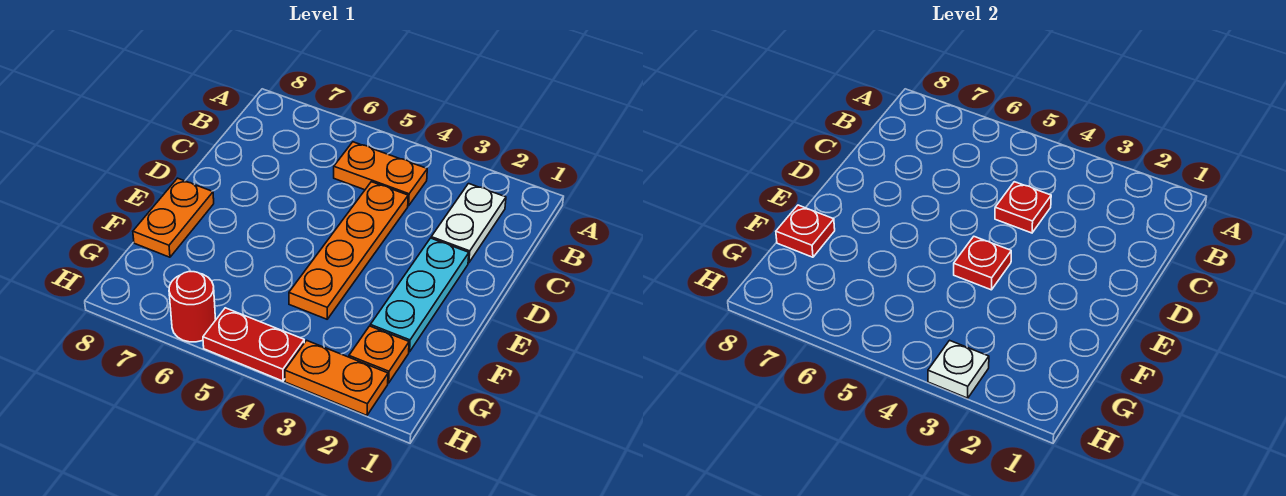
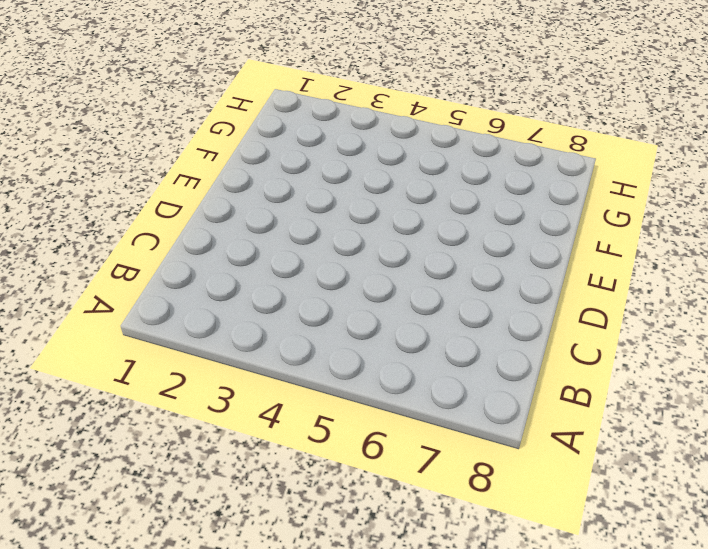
none -> white plate B2:C2 level 1
none -> orange plate B4:B5 level 1
none -> orange plate C4:F4 level 1

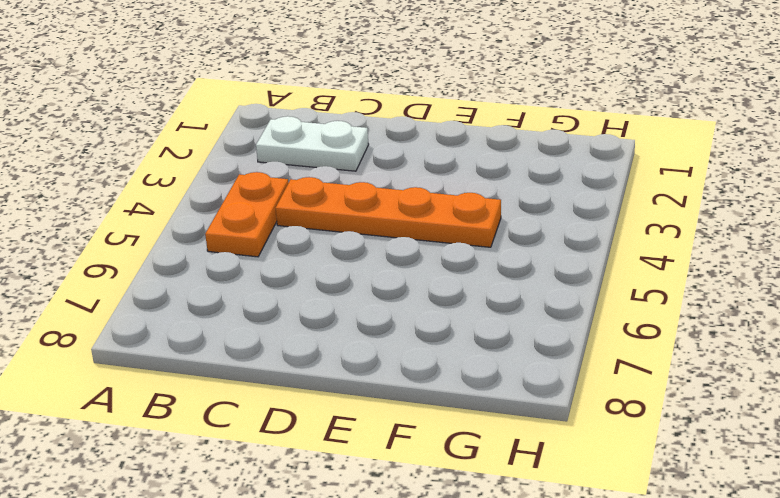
none -> cyan plate D2:F2 level 1
none -> orange plate E8:F8 level 1
none -> orange plate G2 level 1

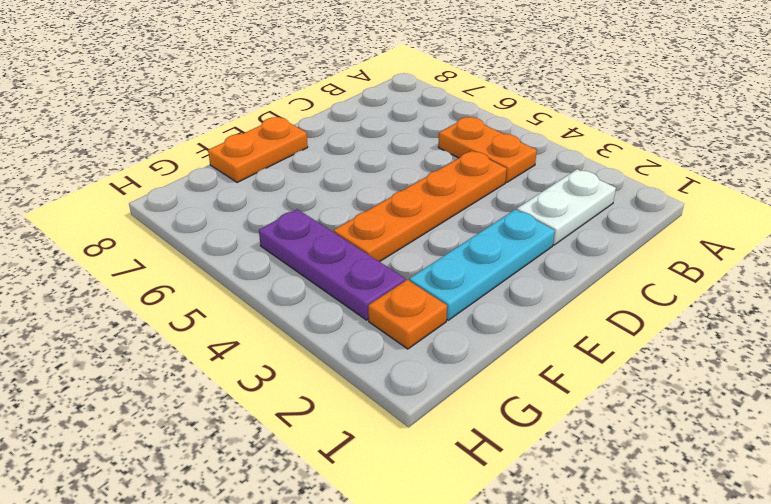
purple plate G3:G5 level 1 -> none
none -> orange plate H2:H3 level 1
none -> red plate H4:H5 level 1
none -> red round brick H6 level 1

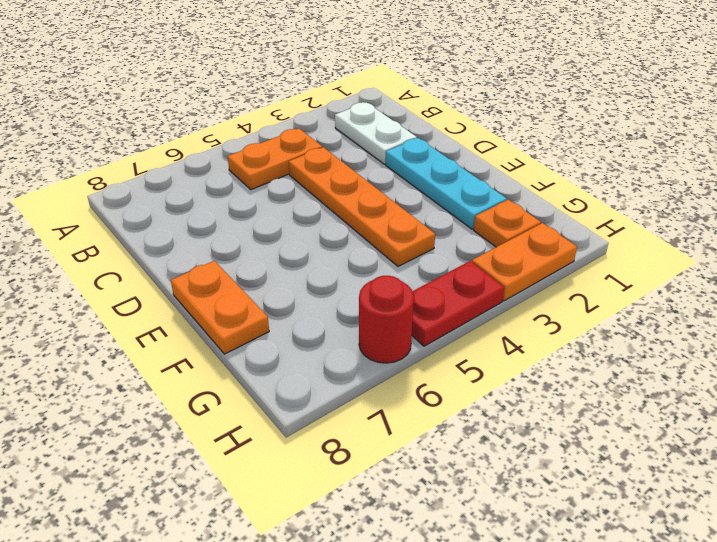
none -> red plate C4 level 2
none -> red plate E4 level 2
none -> red plate F8 level 2

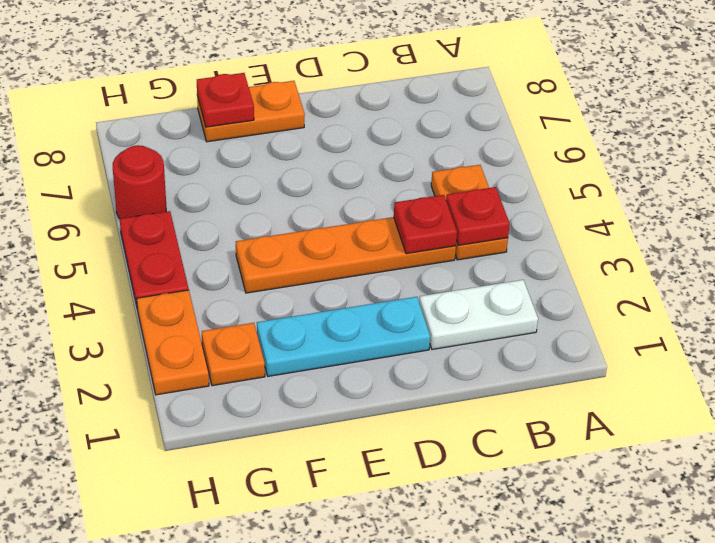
red plate B4 level 2 -> red plate E4 level 2
none -> white plate H3 level 2

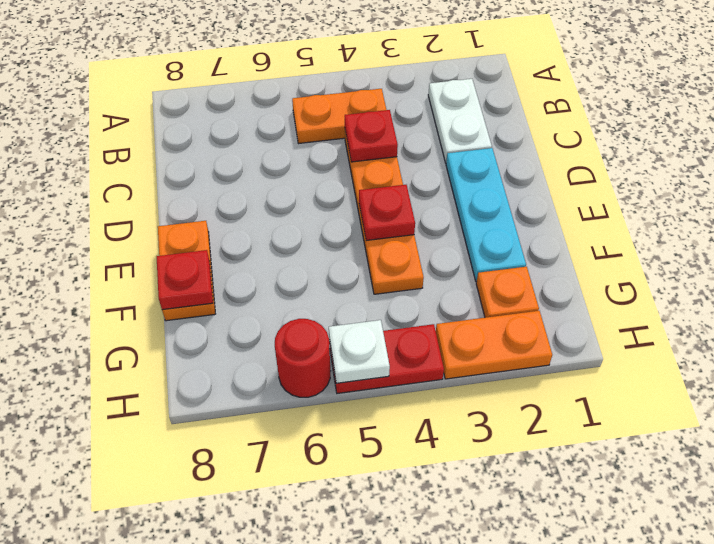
white plate H5 level 2 -> white plate H3 level 2

